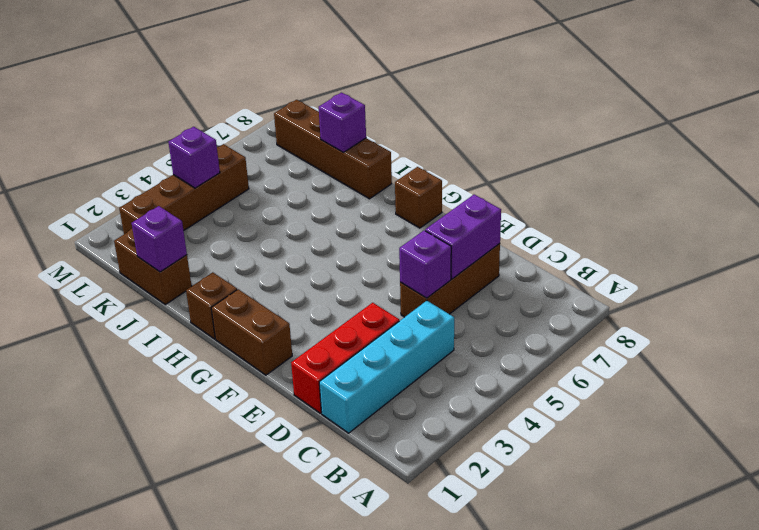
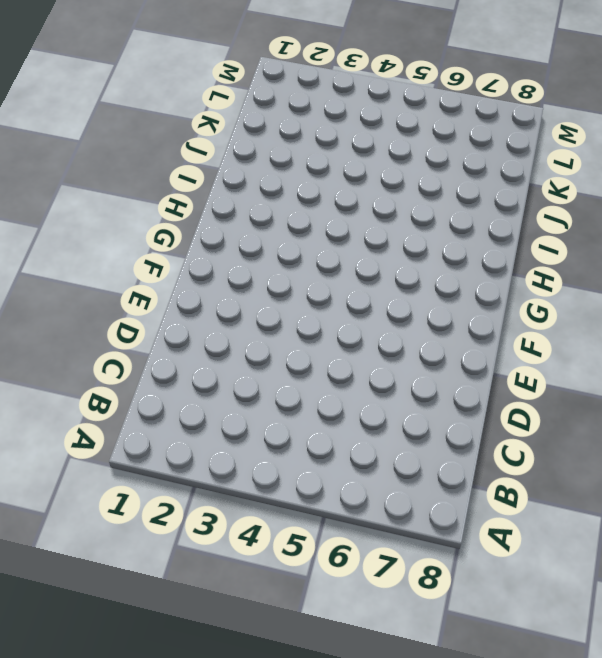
none -> cyan brick C1:C4 level 1
none -> red brick D1:D3 level 1
none -> brown brick D5:D7 level 1

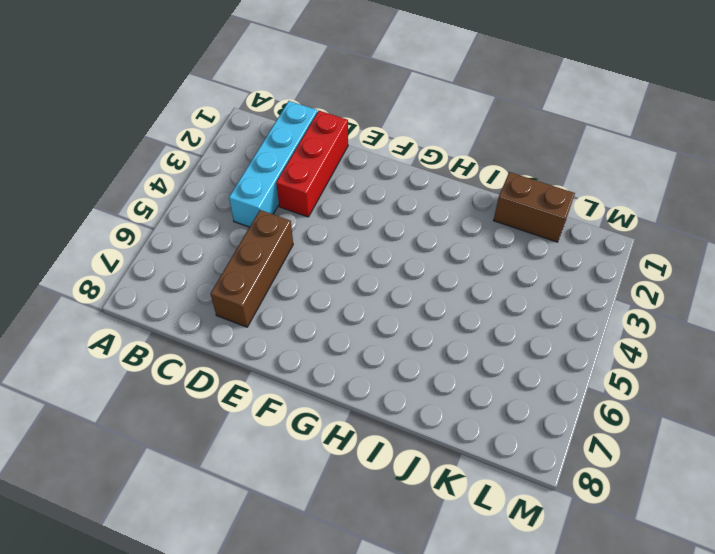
none -> brown brick F1:G1 level 1
none -> brown brick G8 level 1
none -> brown brick H1 level 1

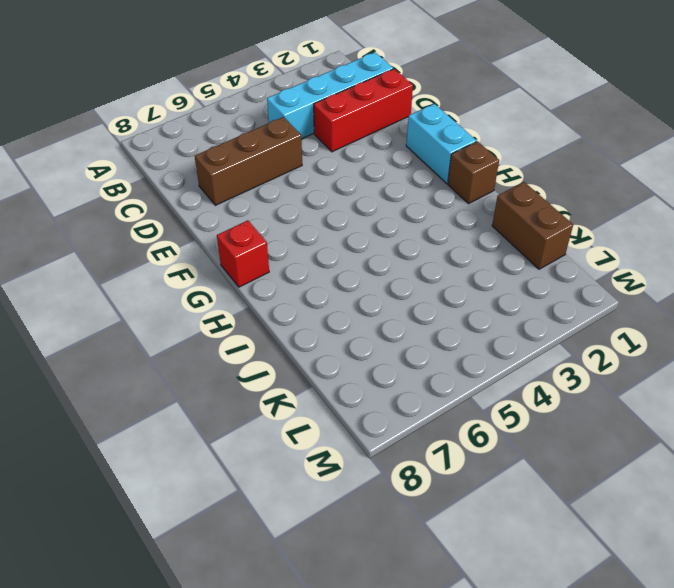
cyan brick F1:G1 level 1 -> brown brick F1:G1 level 1
red brick G8 level 1 -> brown brick G8 level 1
none -> brown brick I8:L8 level 1
none -> brown brick L2:L5 level 1
none -> purple brick D5 level 2

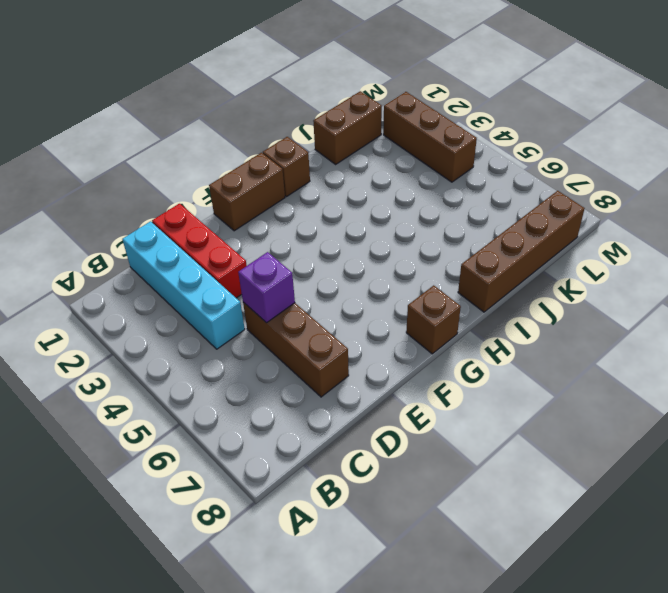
brown brick L2:L4 level 1 -> brown brick L2:L5 level 1
none -> purple brick D6:D7 level 2
none -> purple brick J1 level 2
none -> purple brick J8 level 2

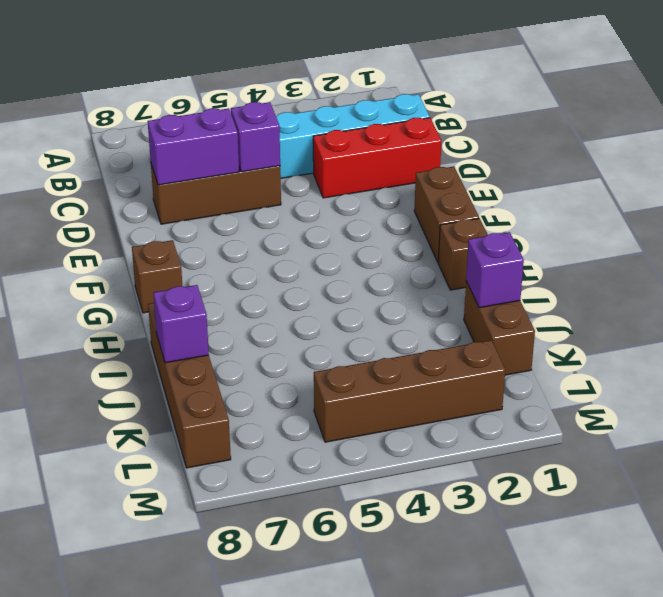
none -> purple brick L4 level 2

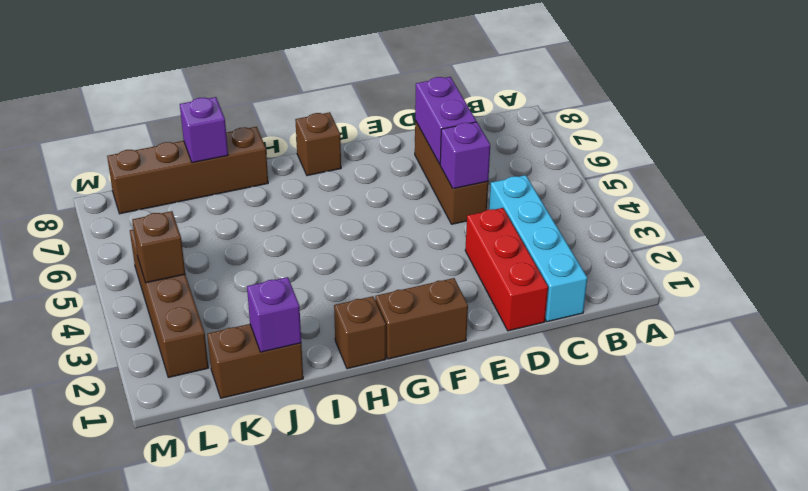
brown brick L4 level 2 -> purple brick L4 level 2

